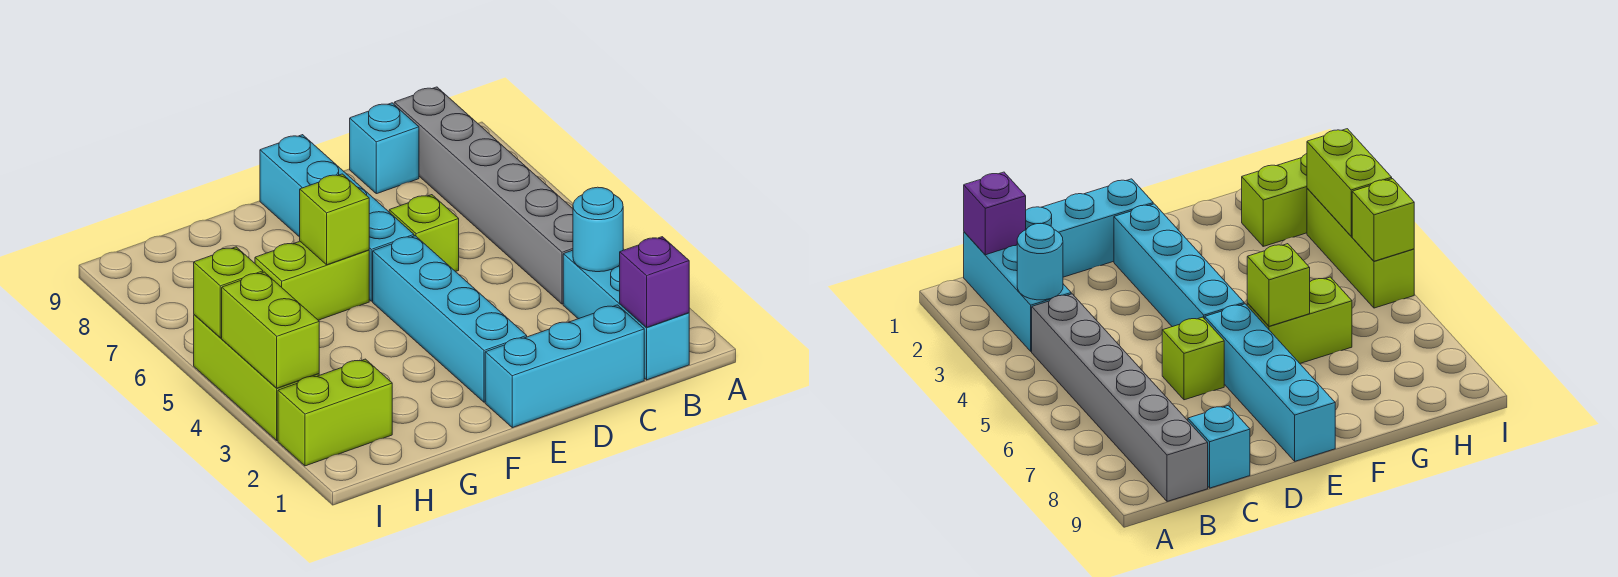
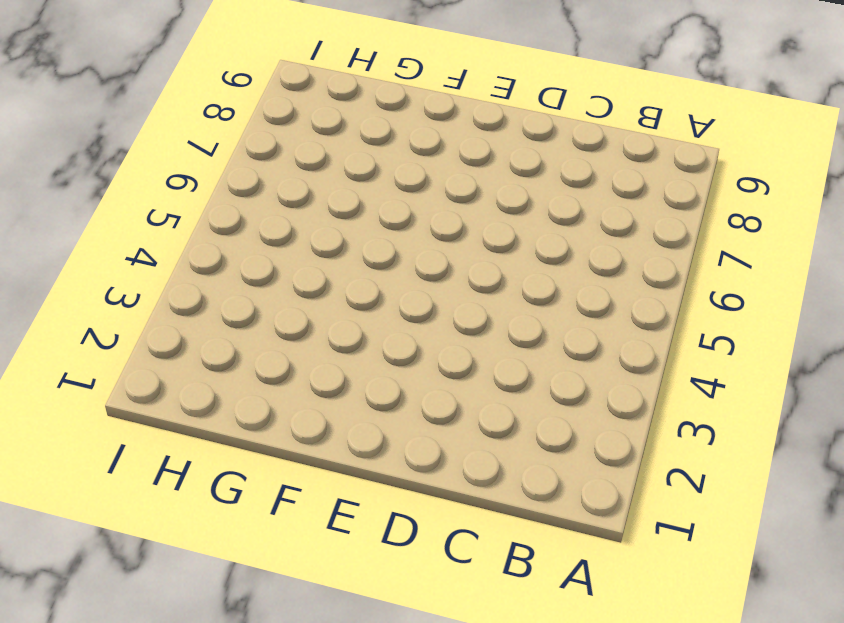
none -> cyan brick B1:B3 level 1
none -> grey brick B4:B9 level 1
none -> cyan brick C1:E1 level 1

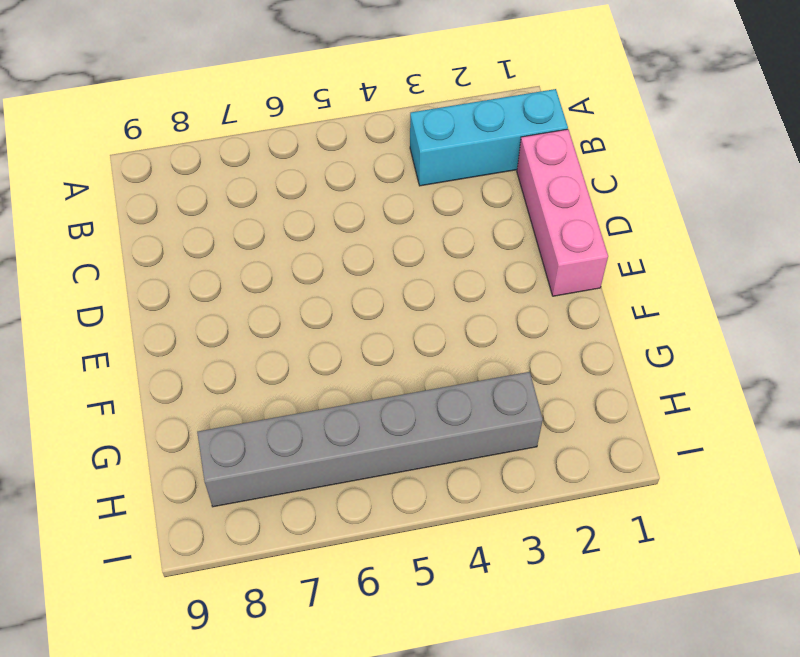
pink brick C1:E1 level 1 -> cyan brick C1:E1 level 1
grey brick H3:H8 level 1 -> grey brick B4:B9 level 1
none -> cyan brick C9 level 1
none -> lime brick D6 level 1
none -> cyan brick E2:E5 level 1

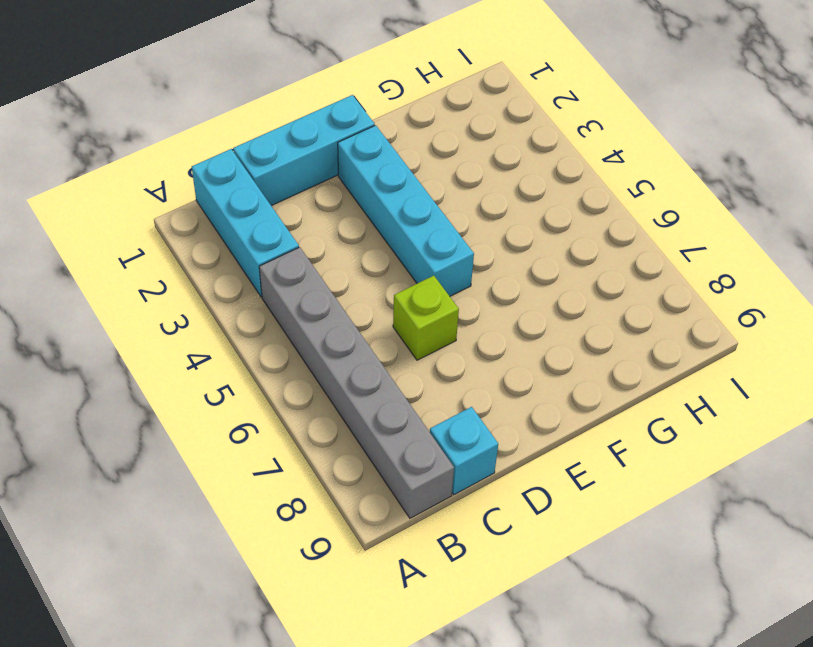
none -> cyan brick E6:E9 level 1
none -> lime brick F6:G6 level 1
none -> lime brick H2:I2 level 1

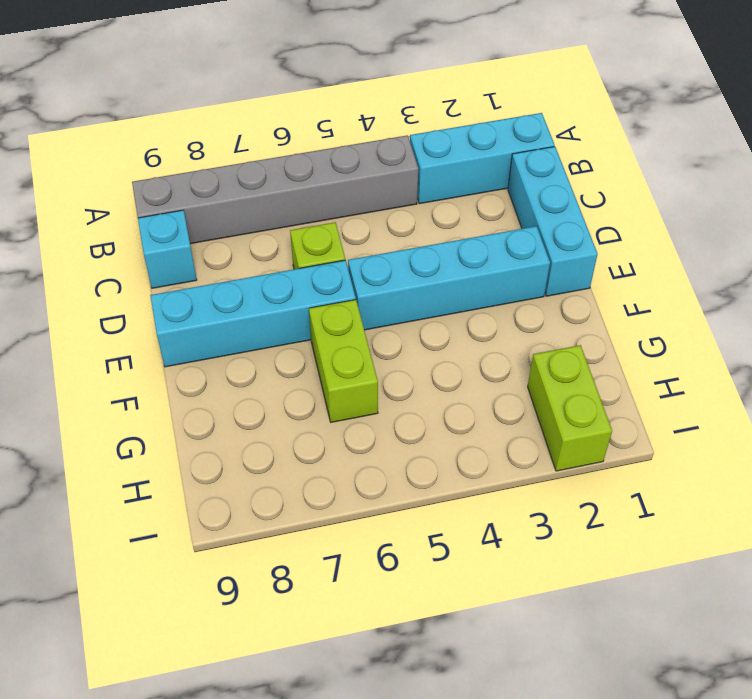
none -> lime brick I3:I5 level 1
none -> purple brick B1 level 2
none -> cyan round brick B3 level 2

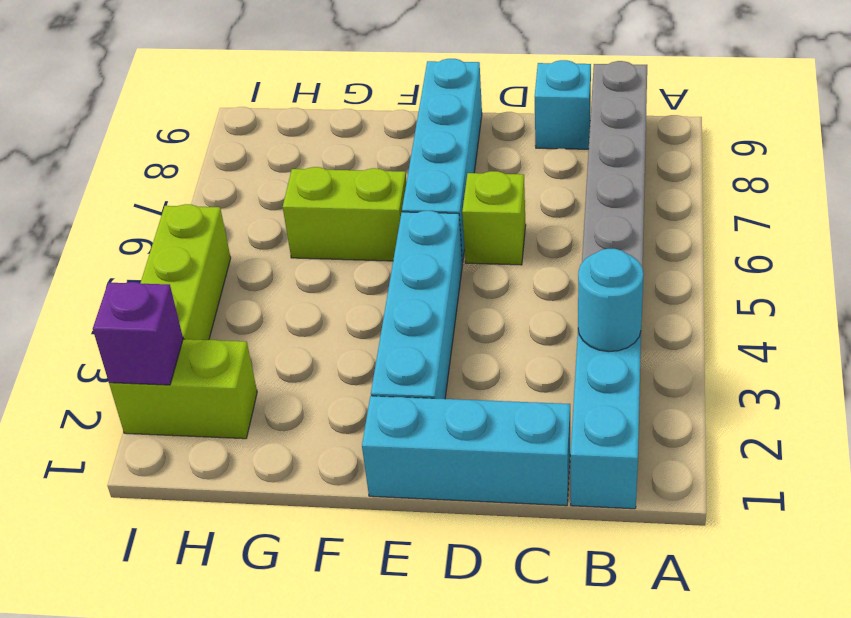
purple brick I2 level 2 -> purple brick B1 level 2
none -> lime brick F6 level 2
none -> lime brick I3:I4 level 2
none -> lime brick I5 level 2

